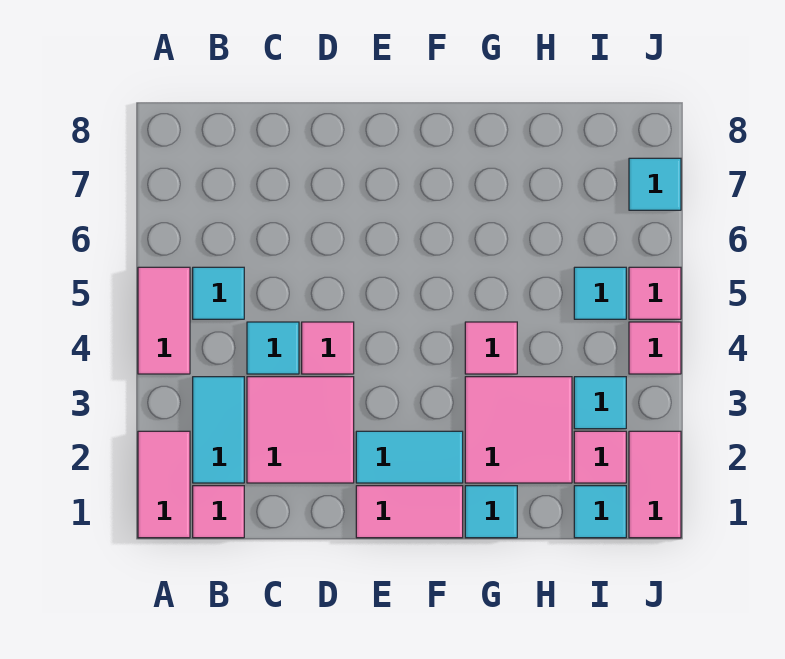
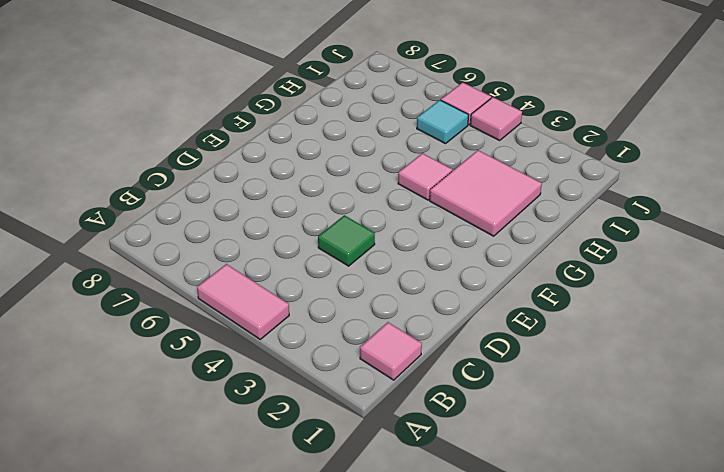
green tile D4 level 1 -> pink tile D4 level 1
none -> pink tile A1:A2 level 1
none -> cyan tile B2:B3 level 1
none -> cyan tile B5 level 1

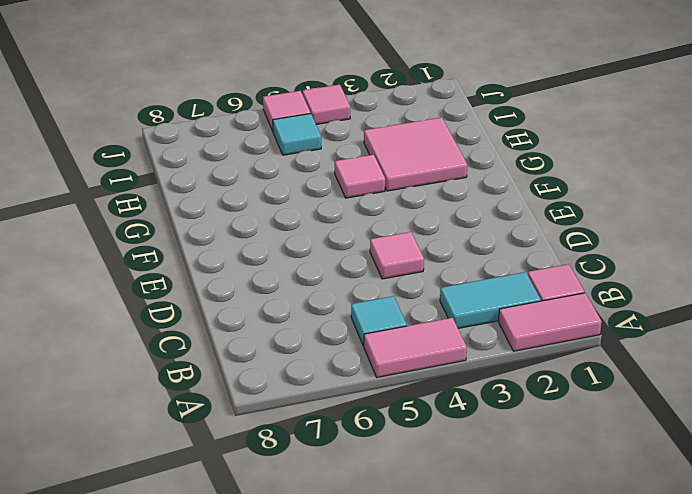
none -> pink tile C2:D3 level 1
none -> cyan tile C4 level 1
none -> pink tile E1:F1 level 1

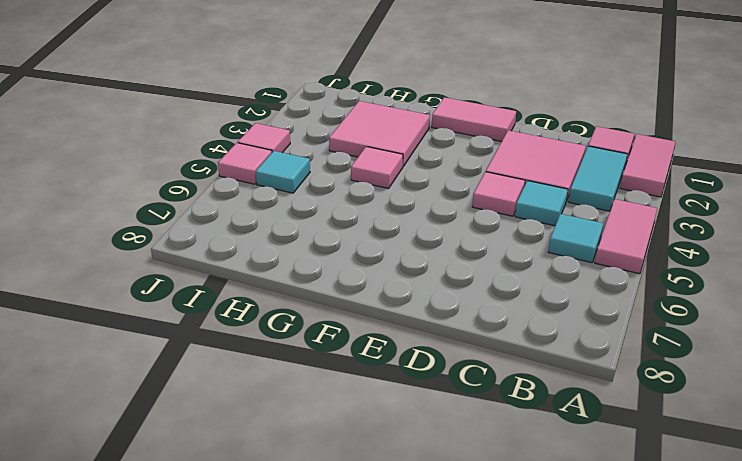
none -> cyan tile E2:F2 level 1
none -> cyan tile G1 level 1
none -> cyan tile I1 level 1

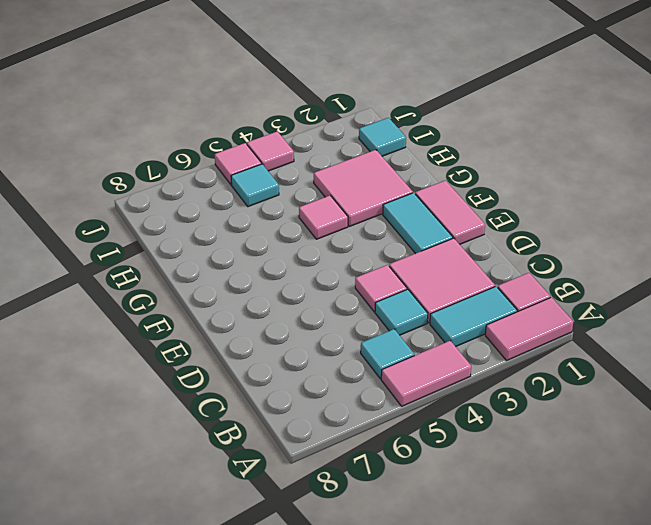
none -> cyan tile G1 level 1
none -> pink tile I2 level 1
none -> cyan tile I3 level 1

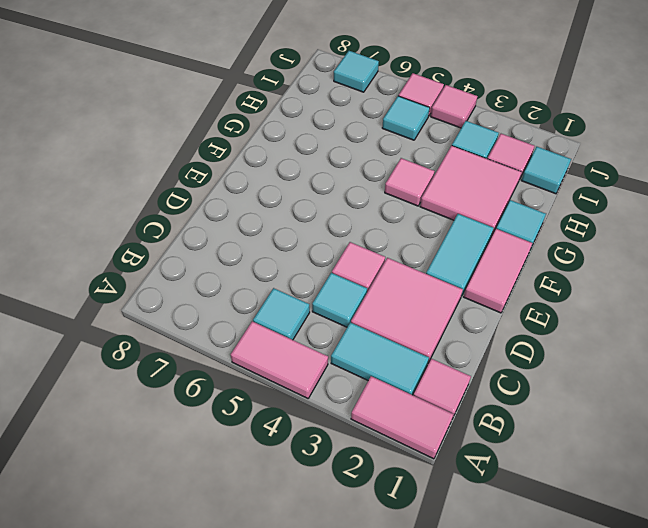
none -> pink tile J1:J2 level 1

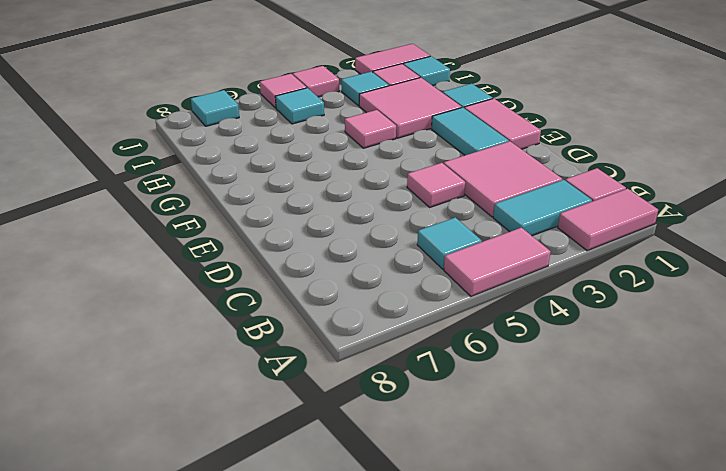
none -> cyan tile C4 level 1

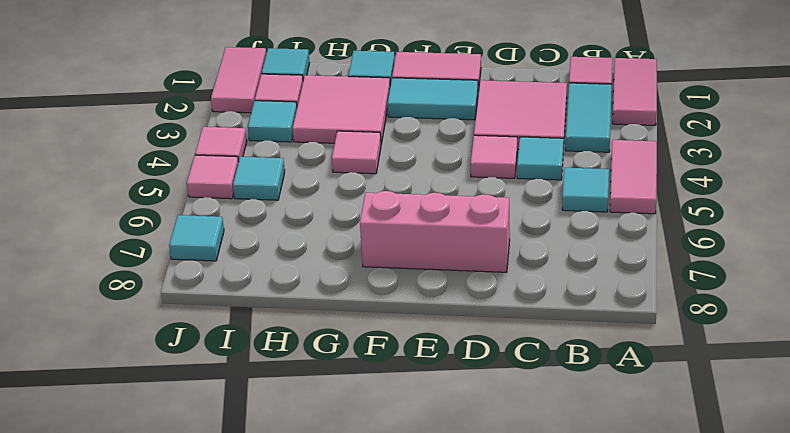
pink brick D7:F7 level 1 -> none

